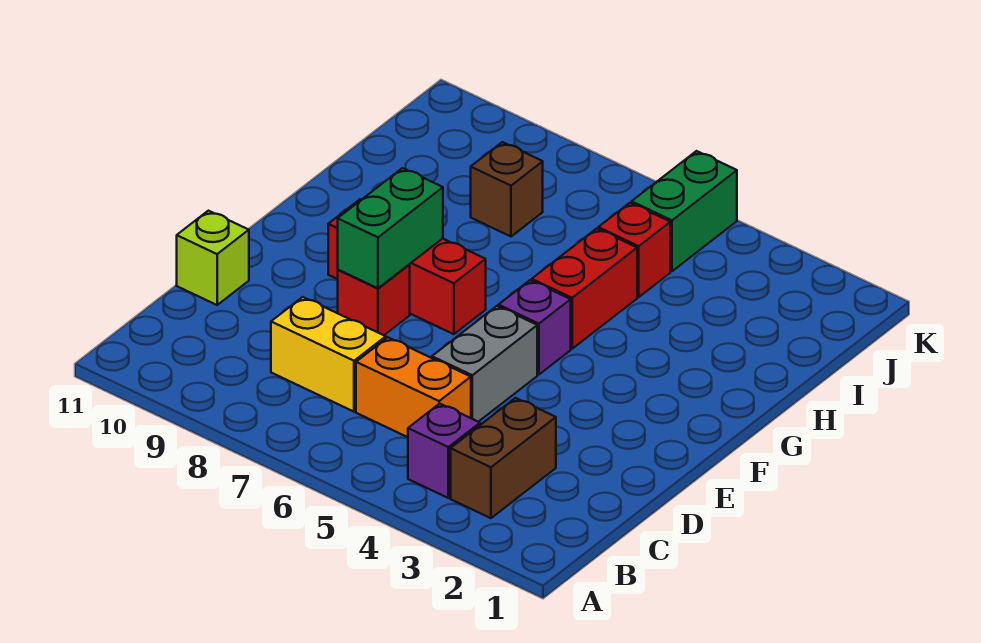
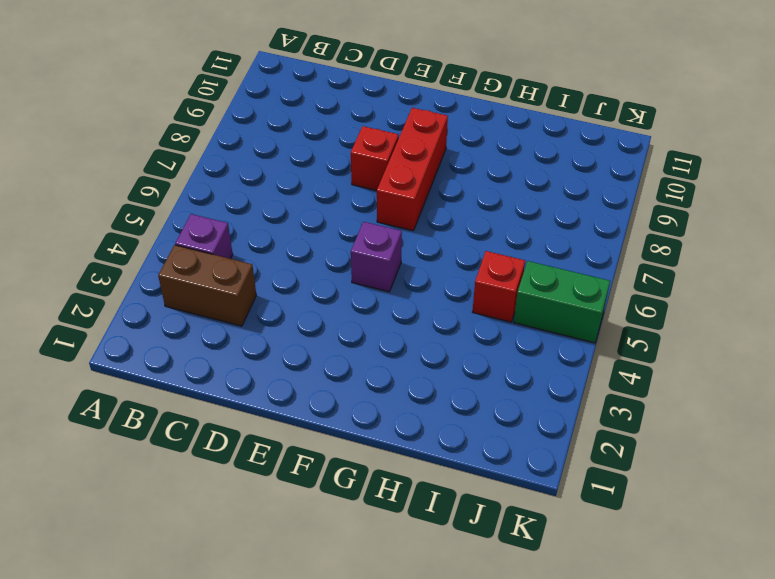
none -> orange brick C5:C6 level 1
none -> yellow brick C7:C8 level 1
none -> grey brick D5:E5 level 1

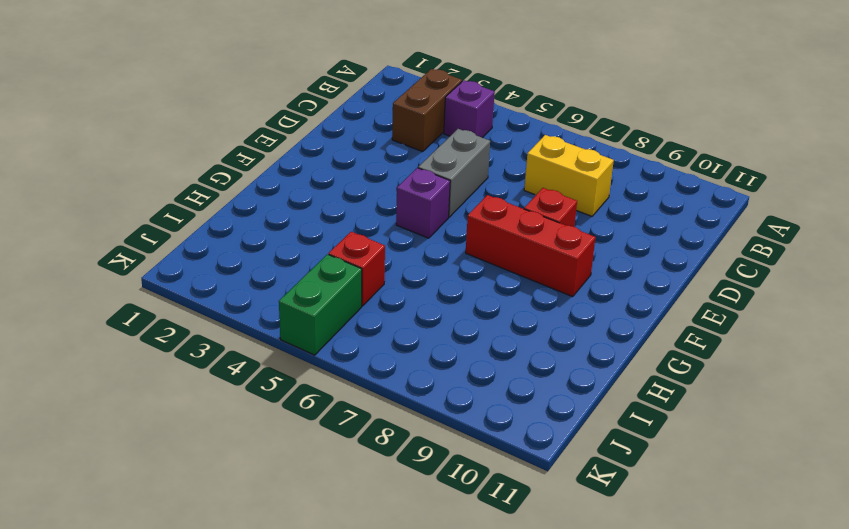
none -> orange brick C5:C6 level 1
none -> lime brick D11 level 1
none -> red brick G5:H5 level 1

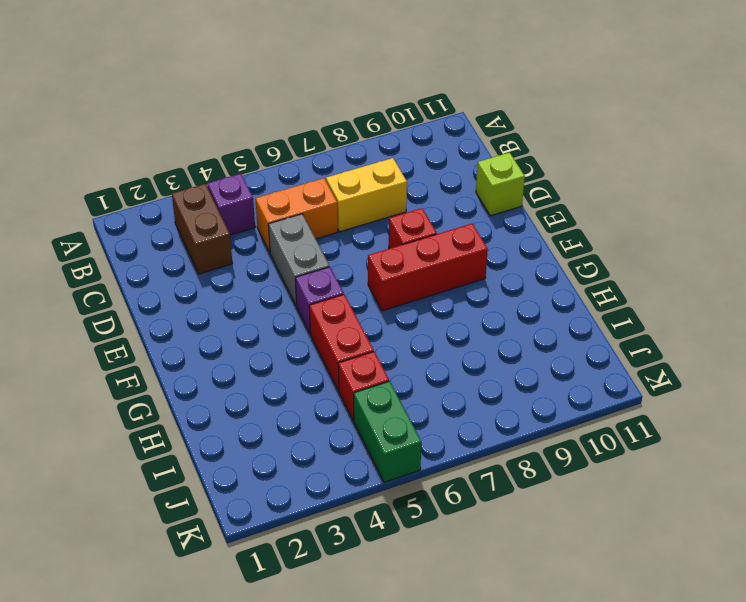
none -> brown brick I8 level 1
none -> green brick E8:F8 level 2

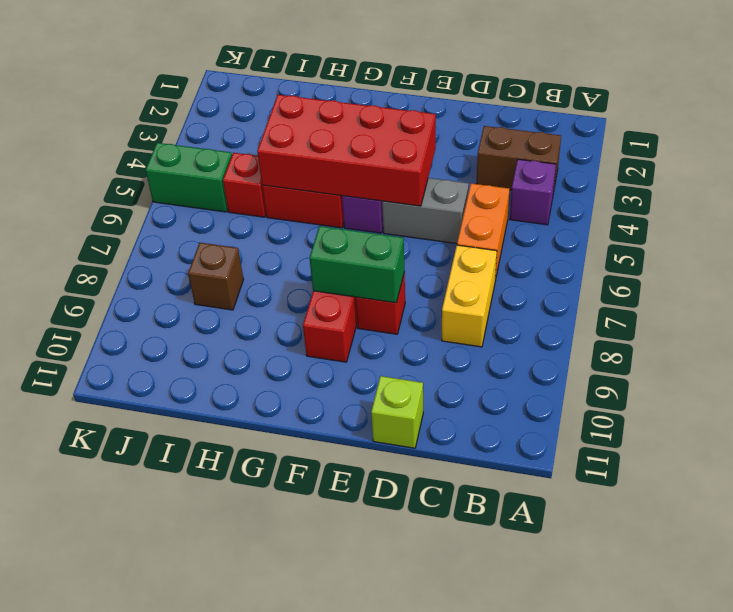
red brick E4:H5 level 2 -> none

